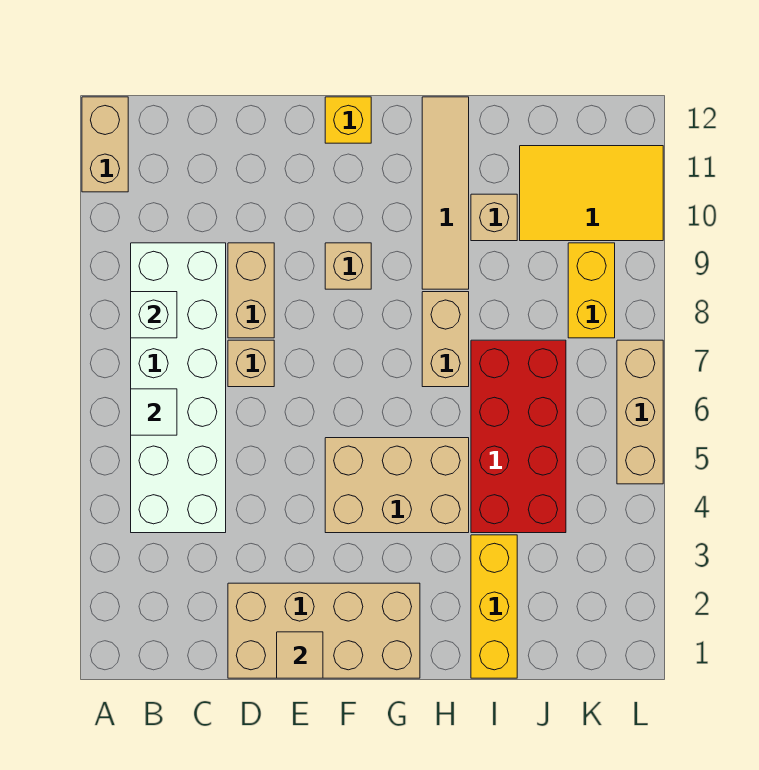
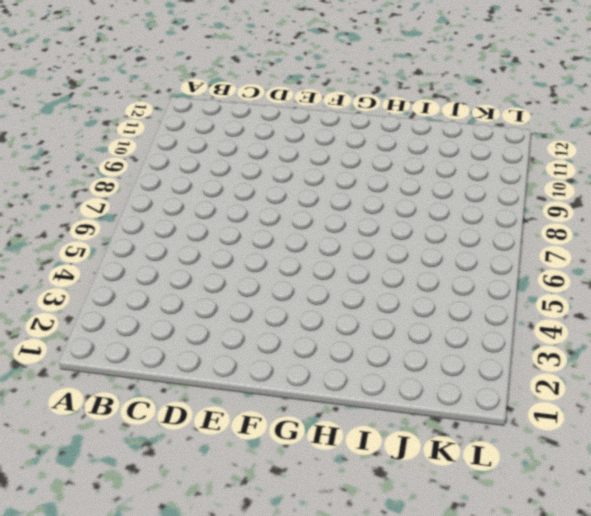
none -> tan brick A11:A12 level 1
none -> white brick B4:C9 level 1
none -> tan brick D1:G2 level 1

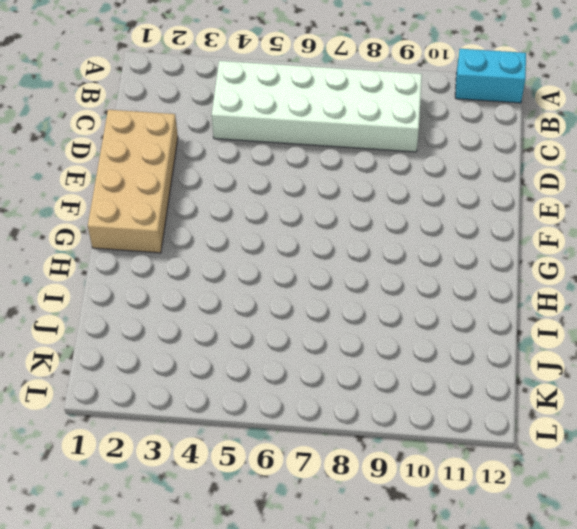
cyan brick A11:A12 level 1 -> tan brick A11:A12 level 1
none -> tan brick D7 level 1
none -> tan brick D8:D9 level 1
none -> tan brick F4:H5 level 1

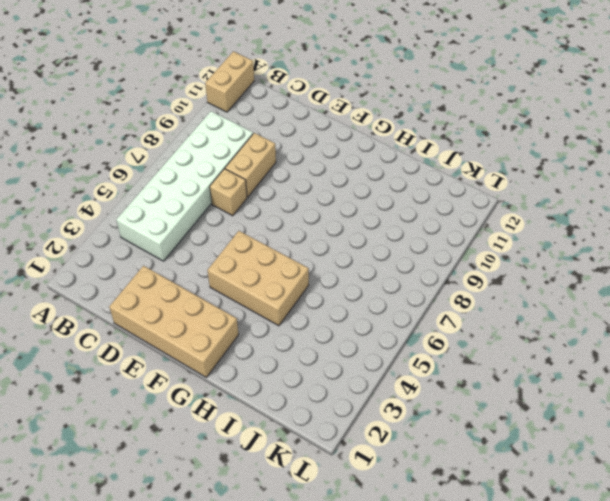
none -> tan brick F9 level 1
none -> yellow brick F12 level 1
none -> tan brick H7:H8 level 1

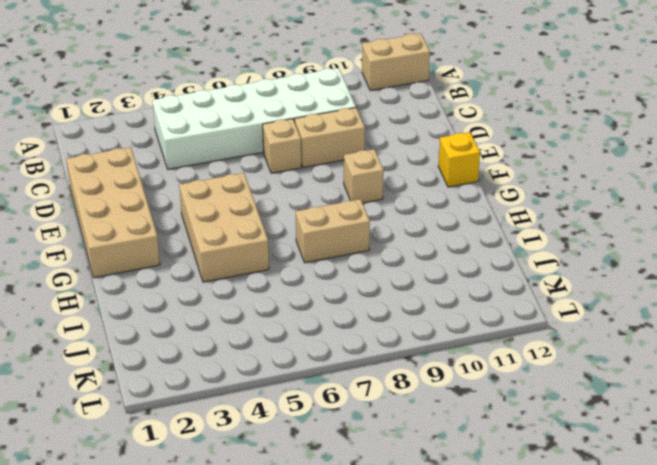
none -> tan tile H9:H12 level 1
none -> yellow brick I1:I3 level 1
none -> red brick I4:J7 level 1

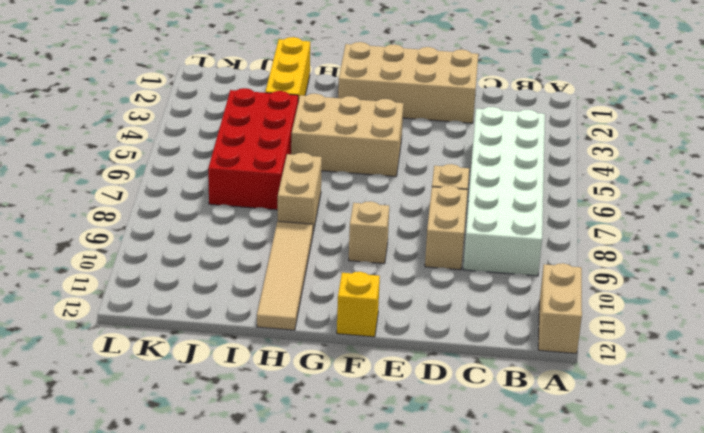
none -> tan brick I10 level 1
none -> yellow tile J10:L11 level 1
none -> yellow brick K8:K9 level 1

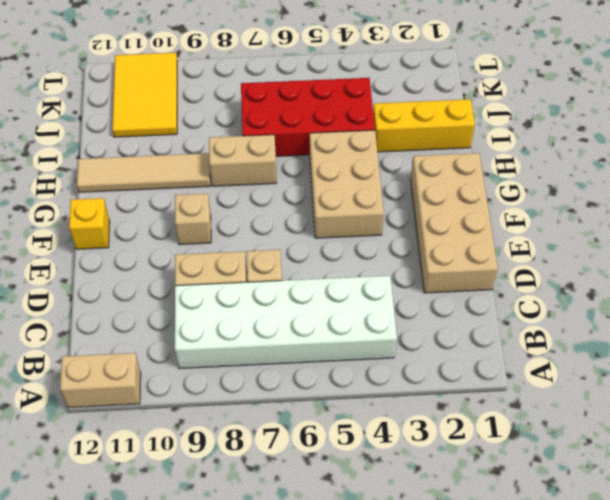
none -> tan brick I10 level 1
none -> yellow brick K8:K9 level 1
none -> tan brick L5:L7 level 1

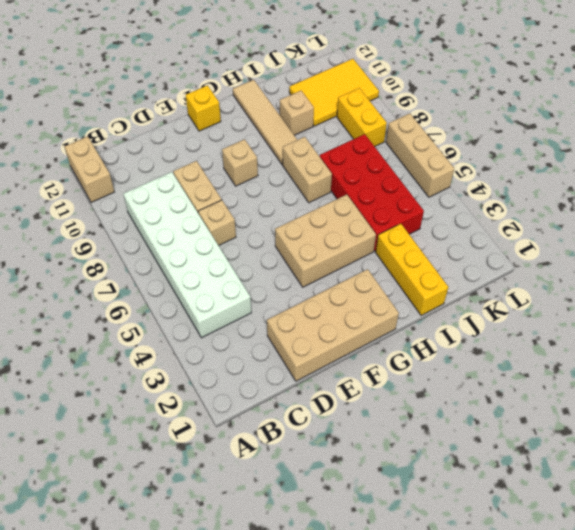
none -> white tile B6 level 2
none -> white brick B8 level 2
none -> tan tile E1 level 2

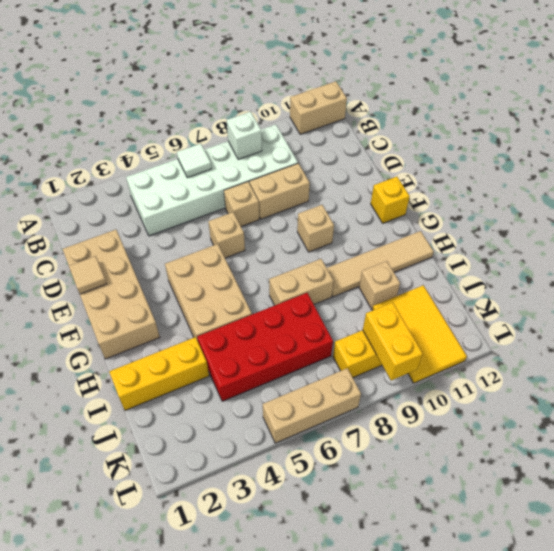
tan brick E6 level 1 -> none
yellow brick K9:L9 level 2 -> none

